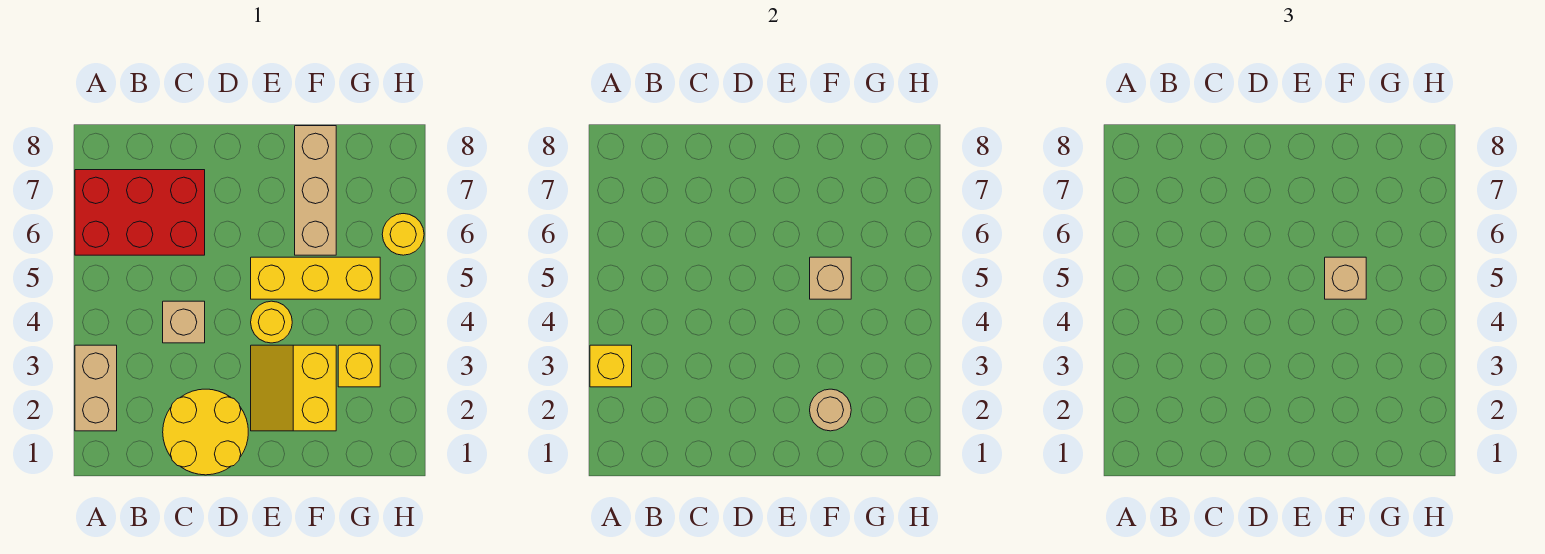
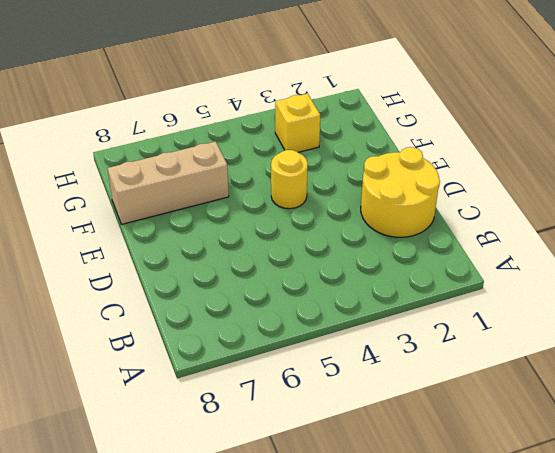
none -> tan brick A2:A3 level 1
none -> red brick A6:C7 level 1
none -> tan brick C4 level 1

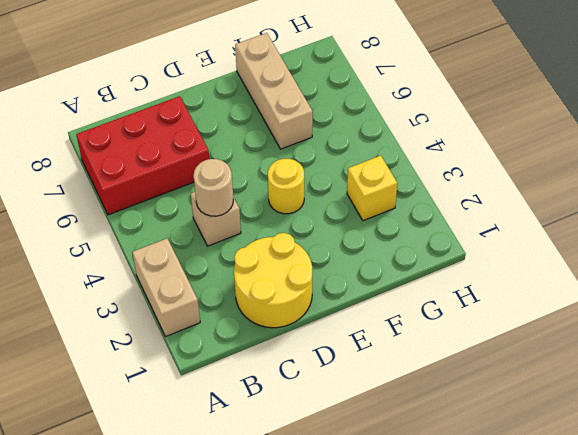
tan round brick C4 level 2 -> tan round brick F2 level 2
none -> yellow slope E2:F3 level 1 top F
none -> yellow brick E5:G5 level 1
none -> yellow round brick H6 level 1

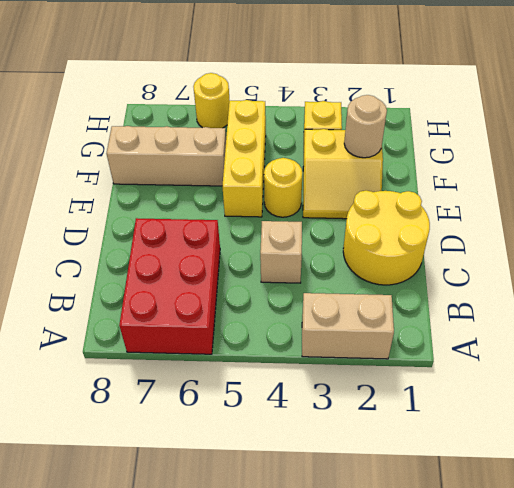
none -> yellow brick A3 level 2
none -> tan brick F5 level 2
none -> tan brick F5 level 3

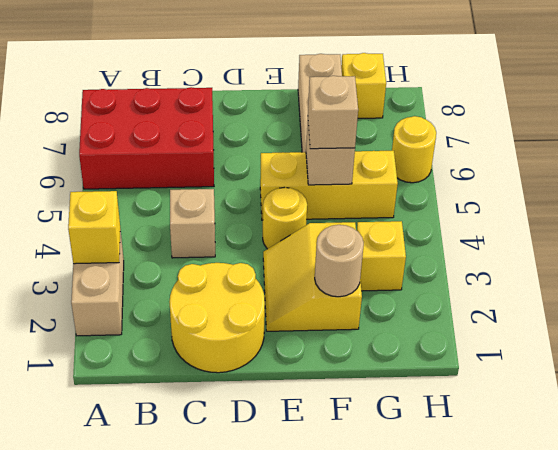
yellow brick G8 level 1 -> none

